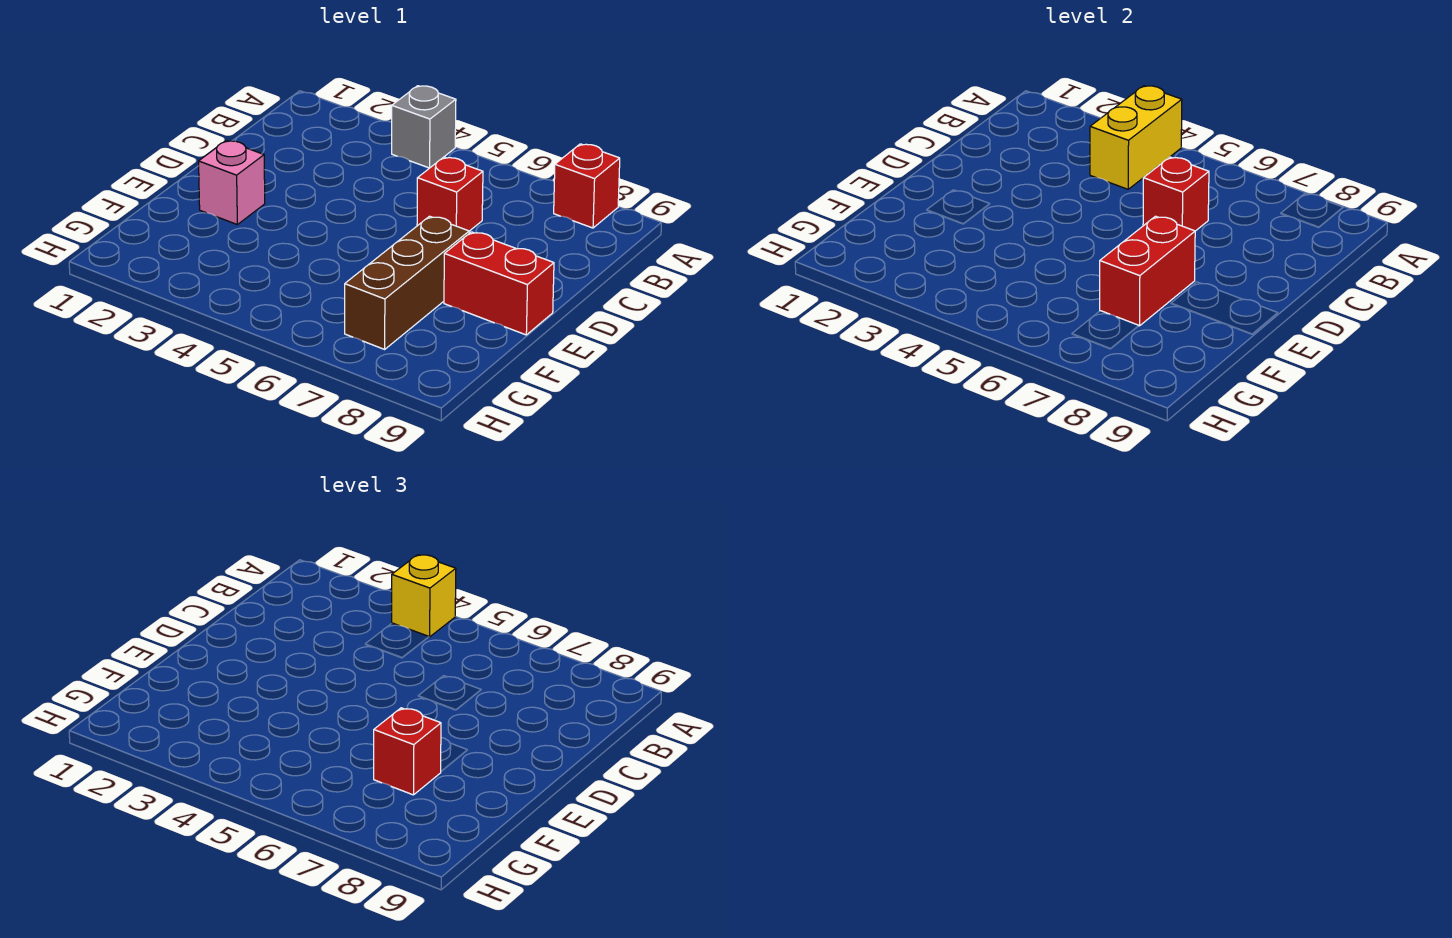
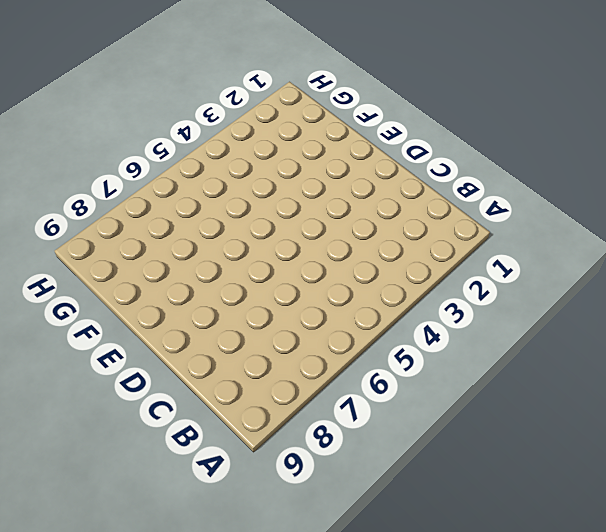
none -> grey brick A4 level 1
none -> red brick A8 level 1

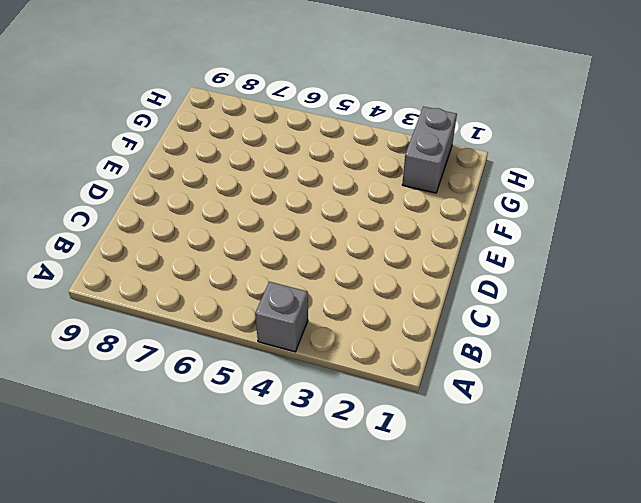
grey brick G2:H2 level 1 -> none
none -> red brick A8 level 1
none -> red brick C6 level 1

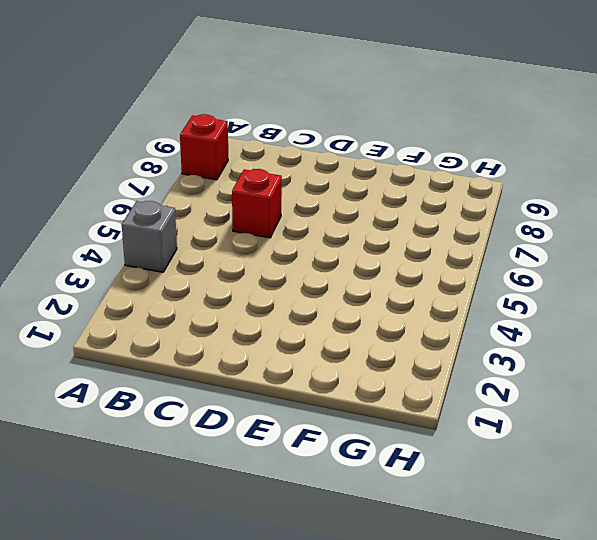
none -> pink brick E2 level 1
none -> brown brick E7:G7 level 1

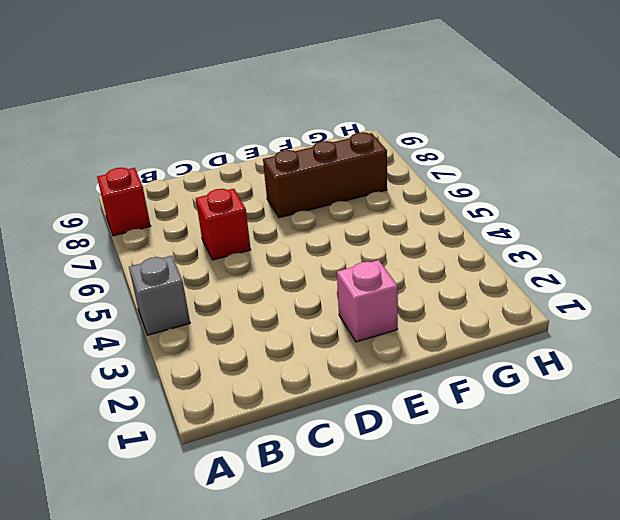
none -> red brick E8:E9 level 1
none -> yellow brick A4:B4 level 2

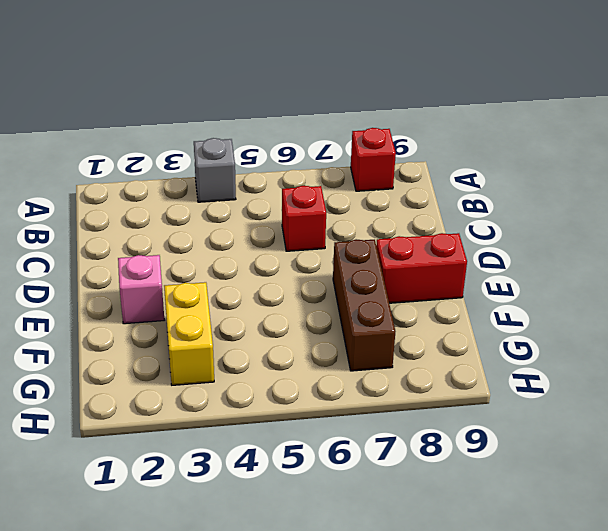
yellow brick F3:G3 level 1 -> yellow brick A4:B4 level 2
none -> red brick C6 level 2
none -> red brick E7:F7 level 2

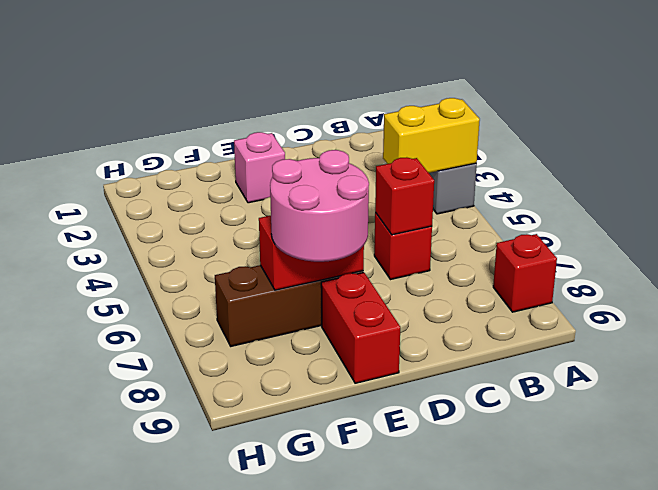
pink round brick E7:F8 level 3 -> red brick F7 level 3
none -> yellow brick A4 level 3

